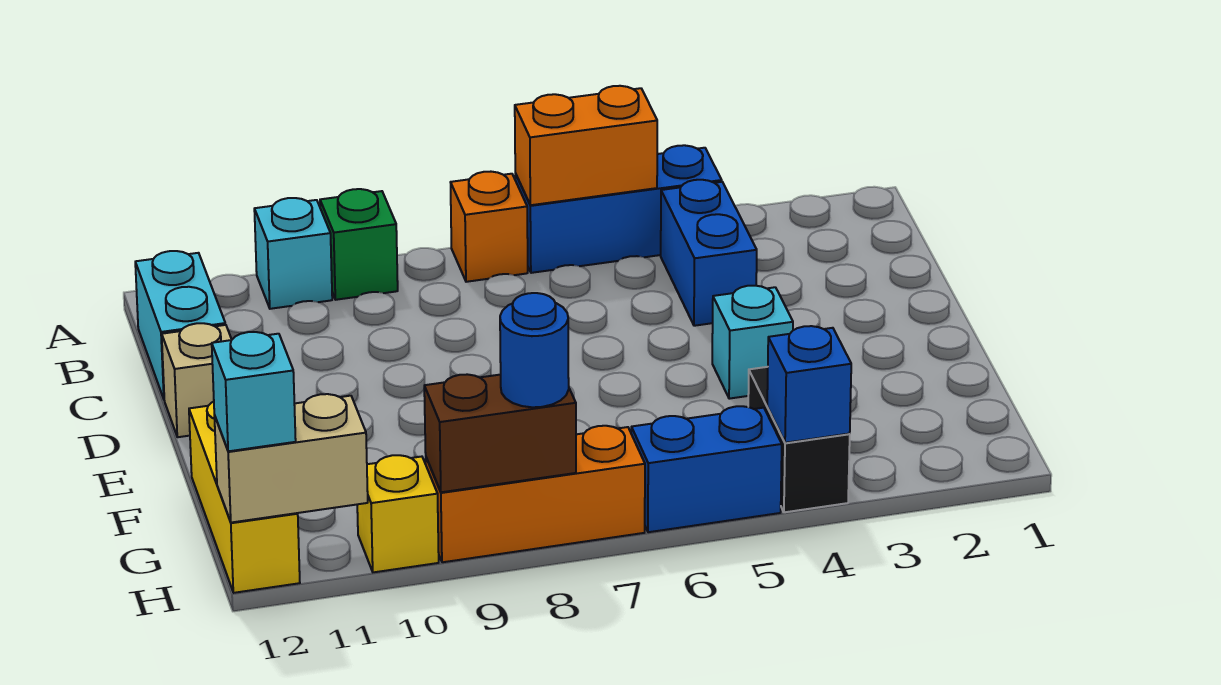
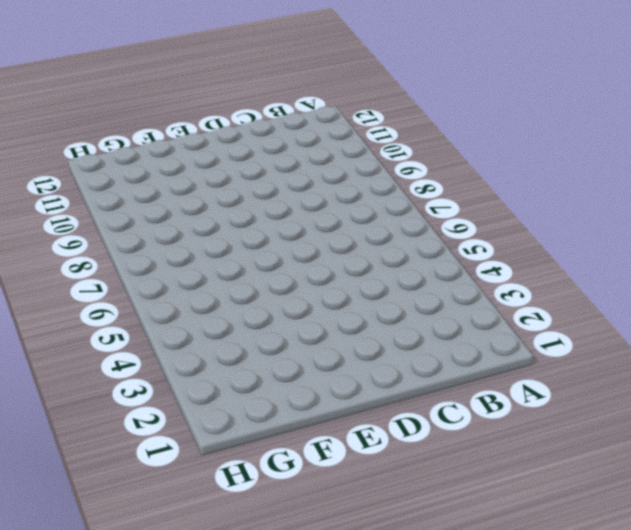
none -> blue brick A4:A6 level 1
none -> orange brick A7 level 1
none -> green brick A9 level 1

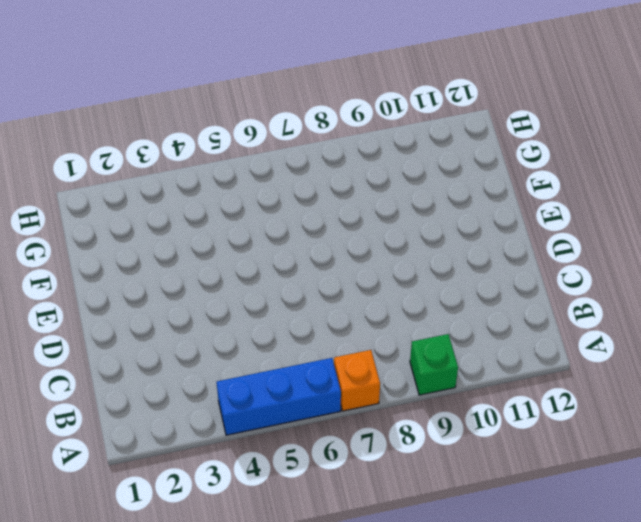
none -> cyan brick A10 level 1
none -> blue brick B4:C4 level 1
none -> cyan brick B12:C12 level 1

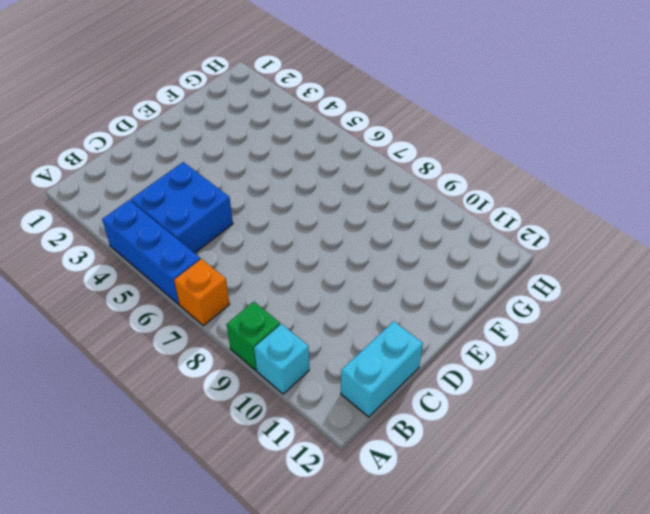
blue brick B4:C5 level 1 -> blue brick B4:C4 level 1
none -> tan brick D12 level 1
none -> cyan brick E4 level 1
none -> yellow brick F12:H12 level 1

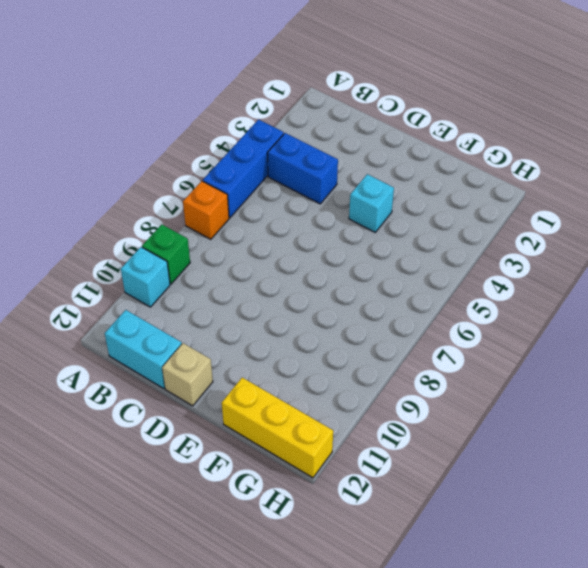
none -> black brick G4:H4 level 1
none -> blue brick H5:H6 level 1
none -> orange brick H7:H9 level 1

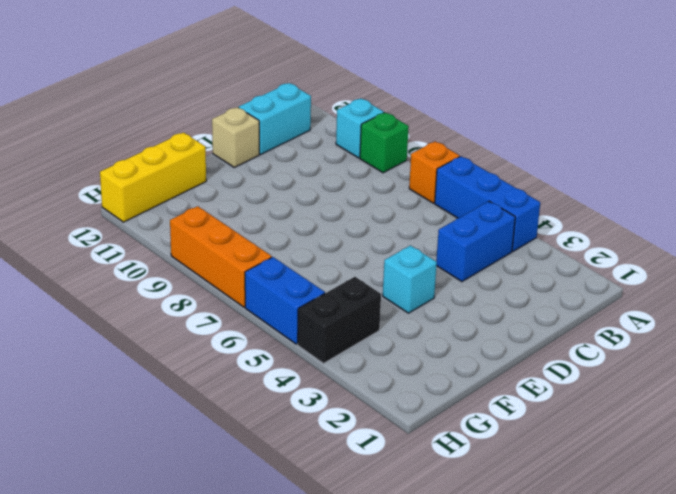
none -> yellow brick H10 level 1
none -> orange brick A5:A6 level 2
none -> blue brick H4 level 2

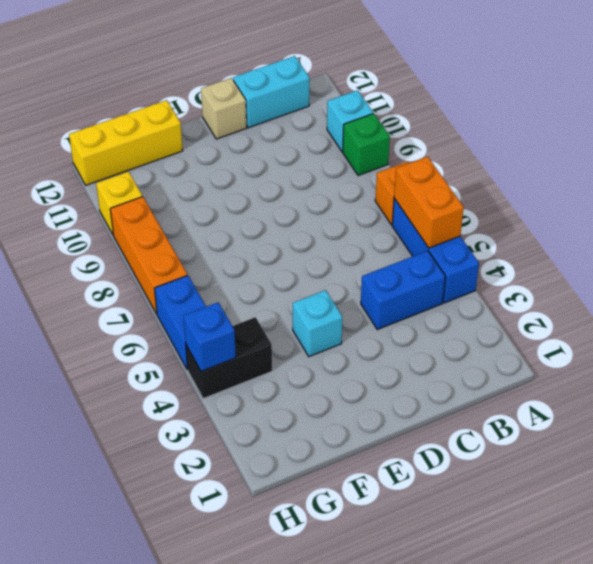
none -> brown brick H8:H9 level 2
none -> tan brick H11:H12 level 2
none -> blue round brick H8 level 3

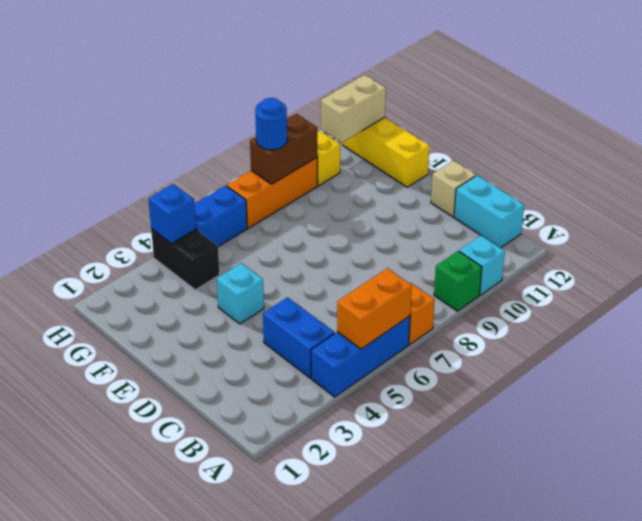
none -> cyan brick H12 level 3

